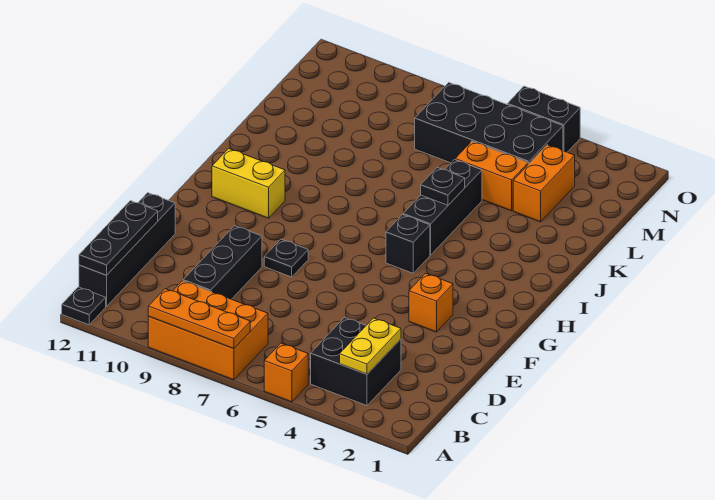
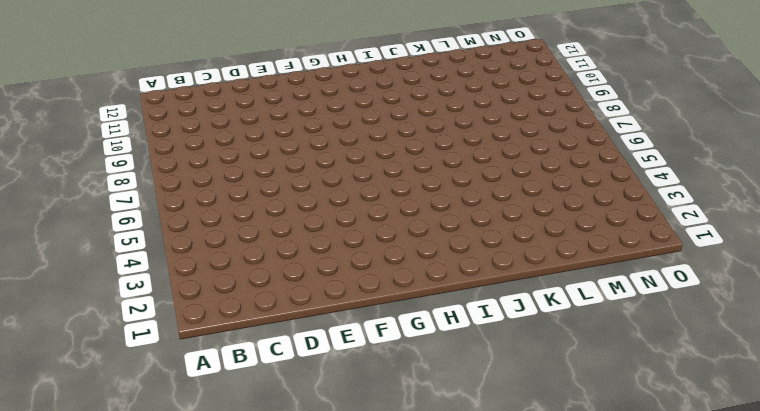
none -> orange brick A5 level 1
none -> orange brick A7:B9 level 1
none -> black plate A12 level 1

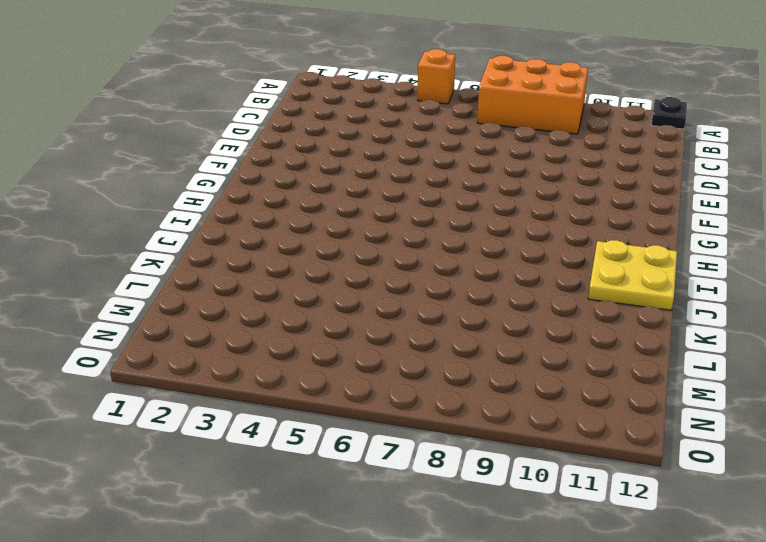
yellow plate I11:J12 level 1 -> none
none -> black brick B3:C4 level 1
none -> black brick B12:E12 level 1
none -> black brick C9:E9 level 1

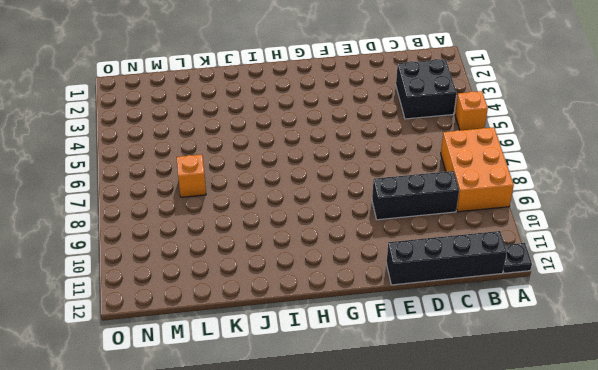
orange brick L7 level 1 -> orange brick F3 level 1
none -> black plate F8 level 1
none -> black brick H5 level 1
none -> yellow brick H10:H11 level 1

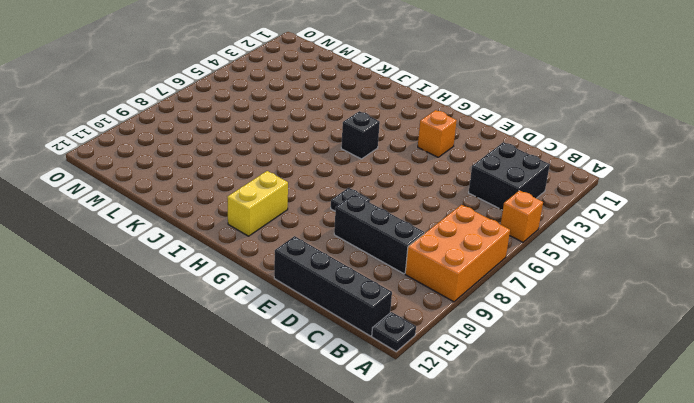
none -> black brick I5:K5 level 1
none -> orange brick L3:M3 level 1
none -> orange brick L4:L5 level 1

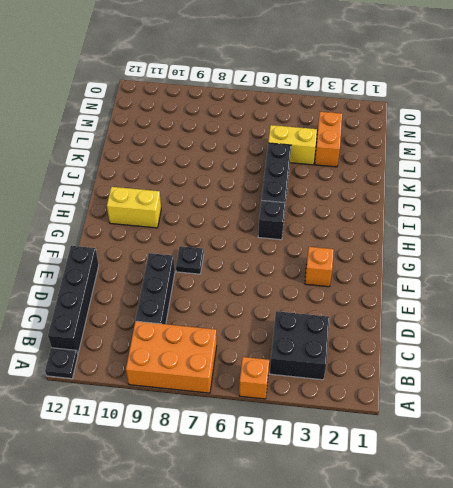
yellow brick L4:L5 level 1 -> orange brick L4:L5 level 1
none -> black brick M4:N7 level 1
none -> black brick O4:O5 level 1
none -> orange plate A7:A9 level 2

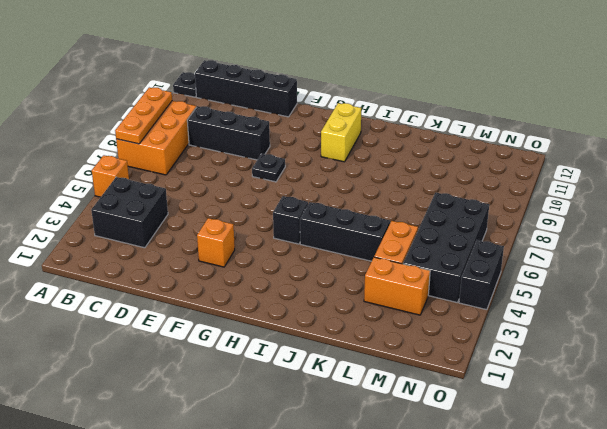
none -> yellow plate B3:C3 level 2
none -> black plate B12:D12 level 2
none -> black plate J5 level 2

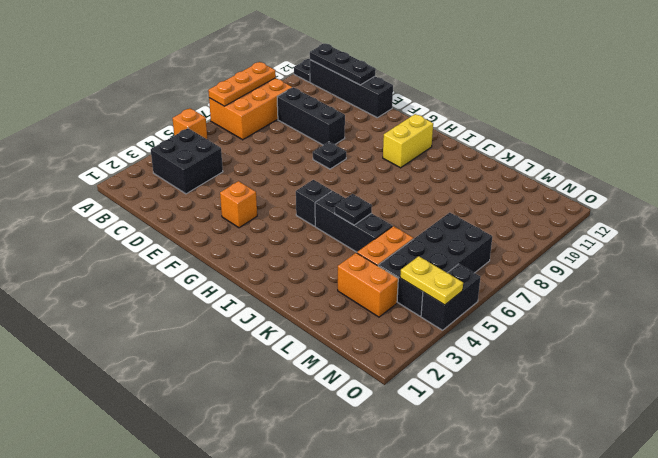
yellow plate N4:O4 level 2 -> yellow plate B3:C3 level 2

